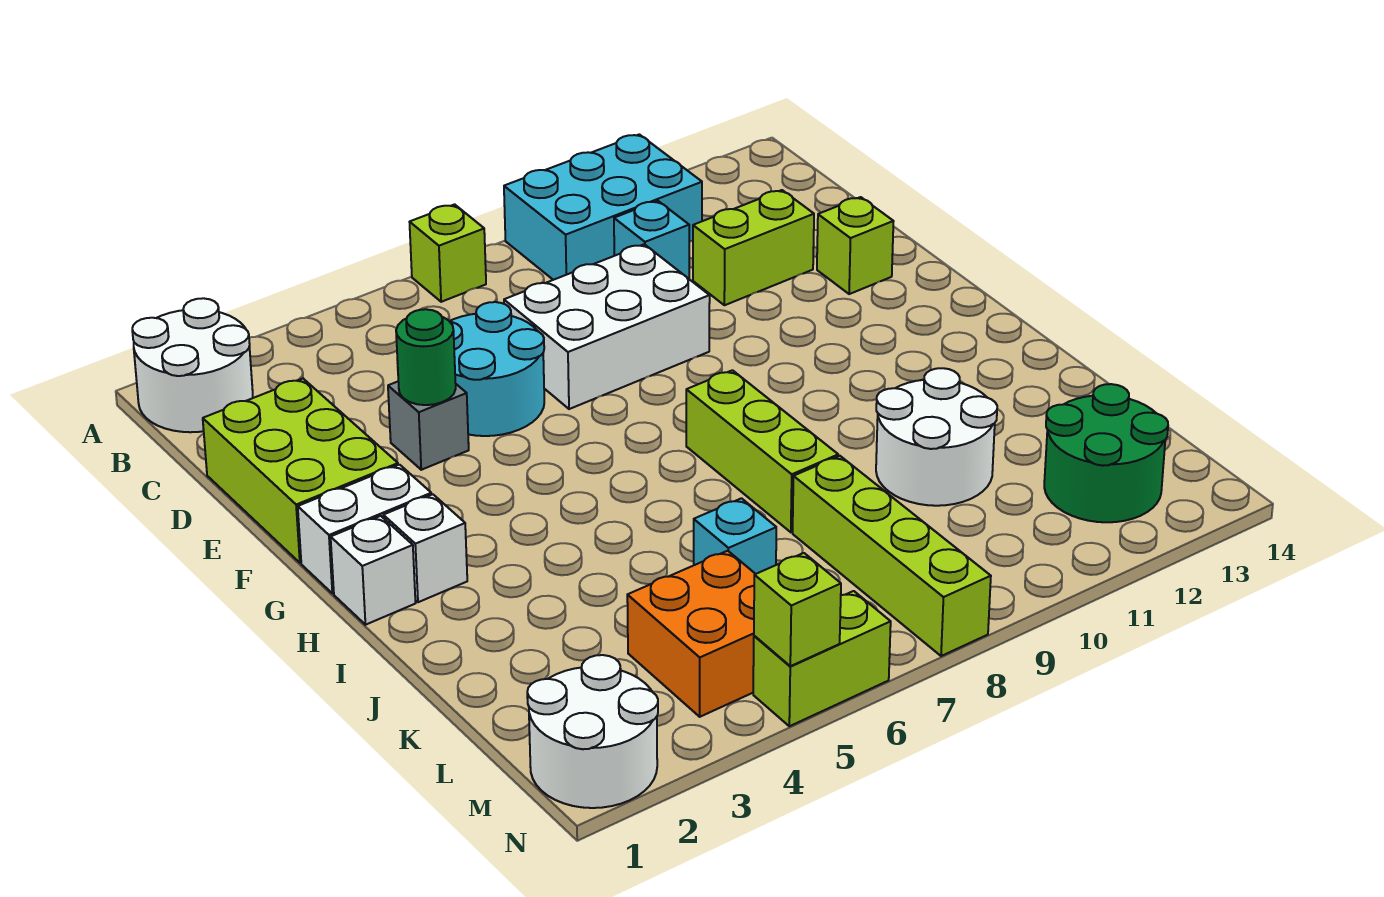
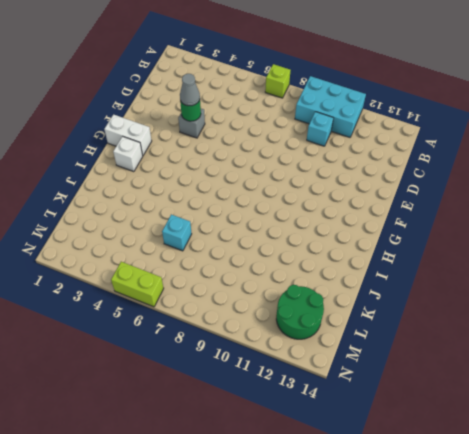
grey cone E4 level 3 -> none
none -> white round brick A1:B2 level 1
none -> lime brick D1:F2 level 1
none -> cyan round brick D5:E6 level 1

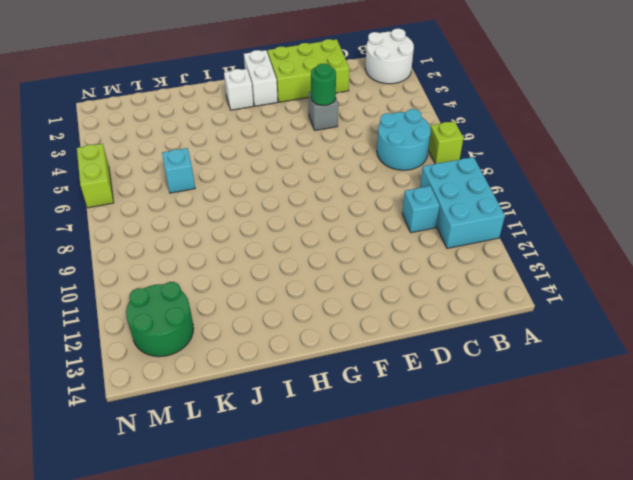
cyan round brick B6:C7 level 1 -> cyan round brick D5:E6 level 1
none -> white brick D7:E9 level 1
none -> lime brick D11:D12 level 1
none -> lime brick E13 level 1

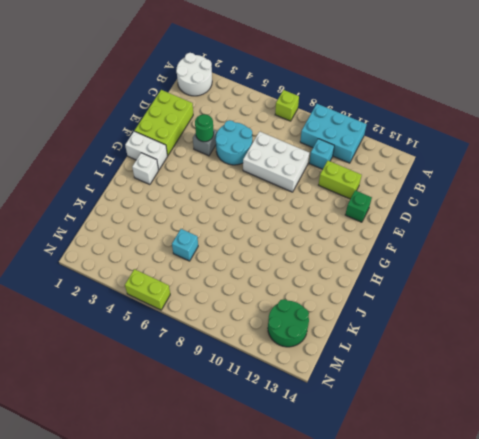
green brick E13 level 1 -> lime brick E13 level 1
none -> white brick H1 level 1
none -> lime brick H8:J8 level 1
none -> white round brick J10:K11 level 1

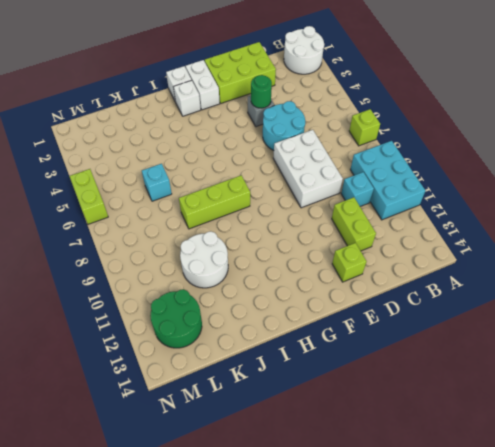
none -> lime brick K8:N8 level 1
none -> orange brick L4:M5 level 1
none -> white round brick M1:N2 level 1

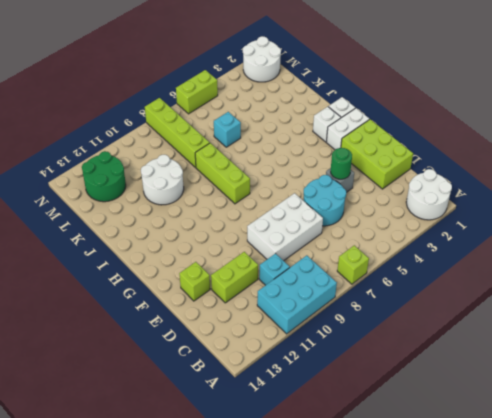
none -> orange brick L4:M5 level 1
none -> lime brick N5 level 2

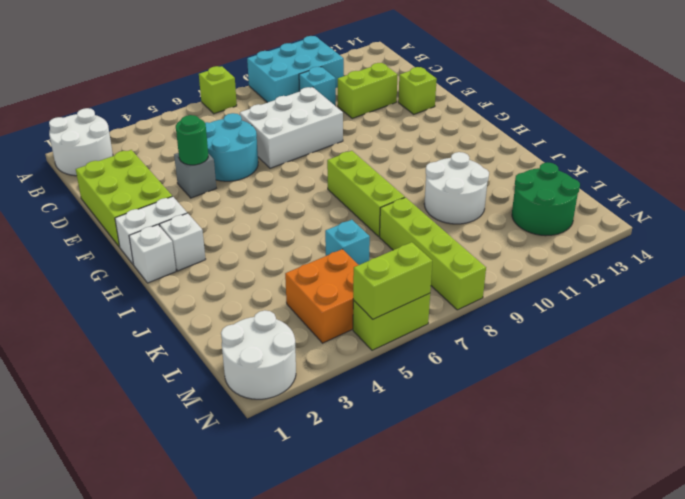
lime brick N5:N6 level 2 -> lime brick N5 level 2

